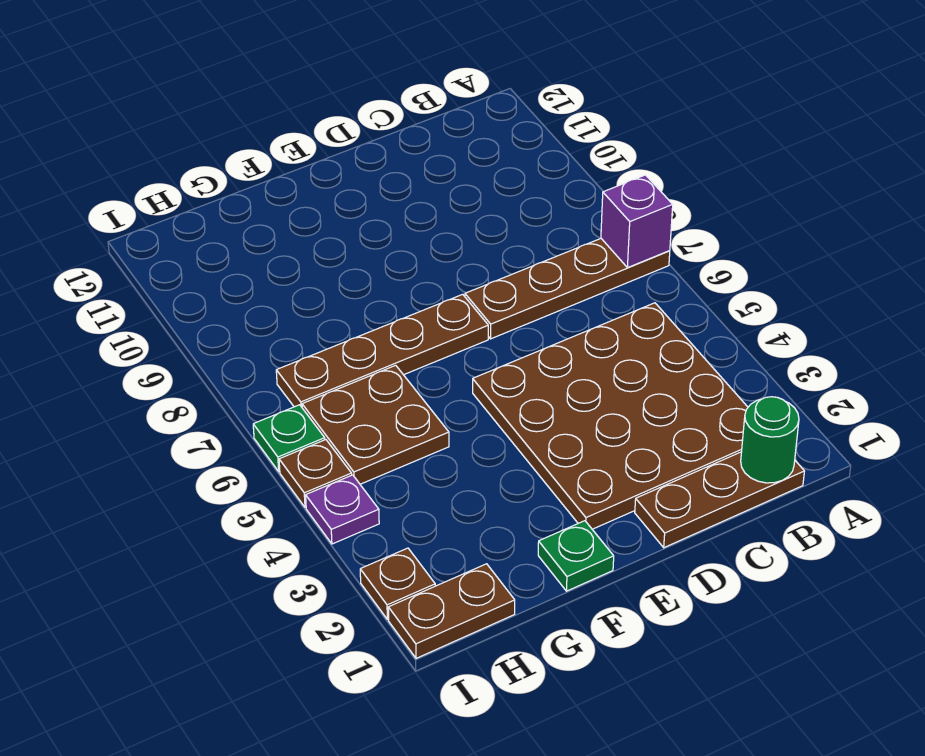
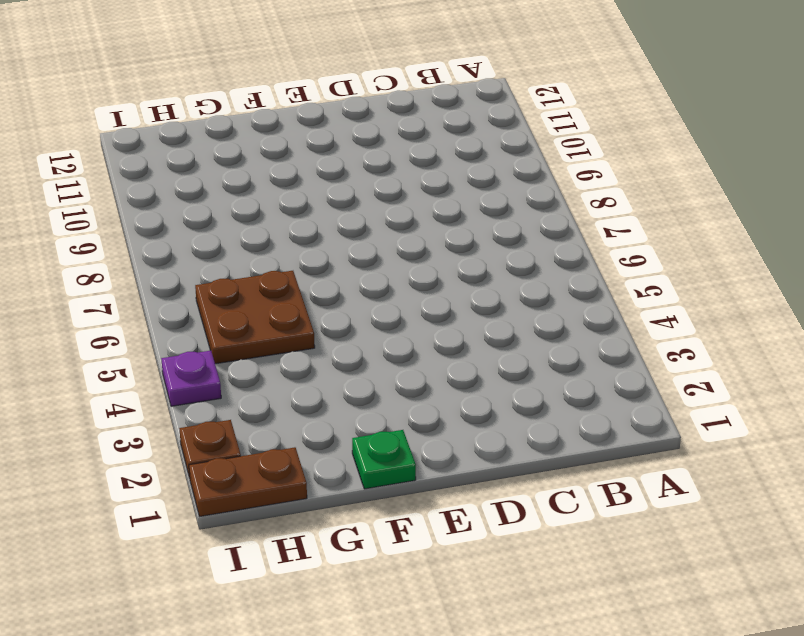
none -> brown plate A7:D7 level 1
none -> brown plate B1:D1 level 1
none -> brown plate B2:E5 level 1

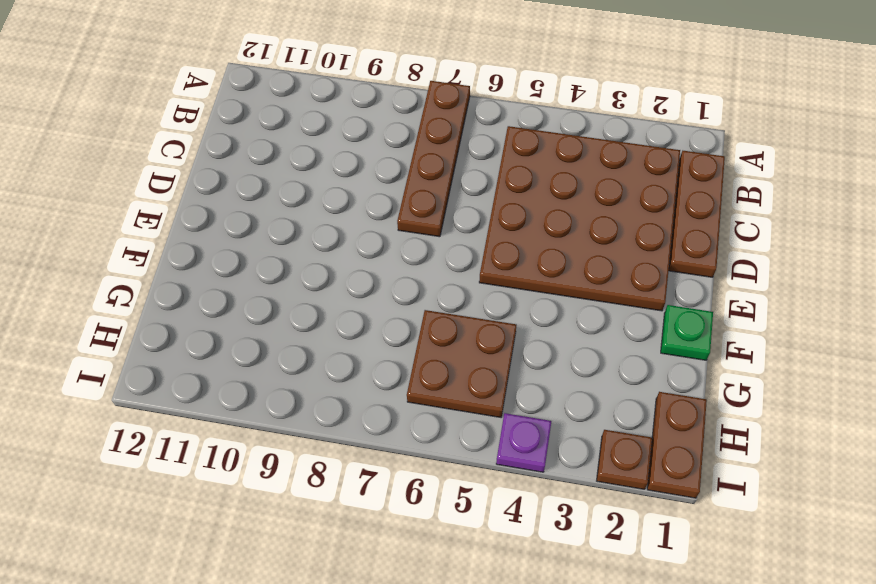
none -> brown plate E7:H7 level 1
none -> brown plate I5 level 1
none -> green plate I6 level 1

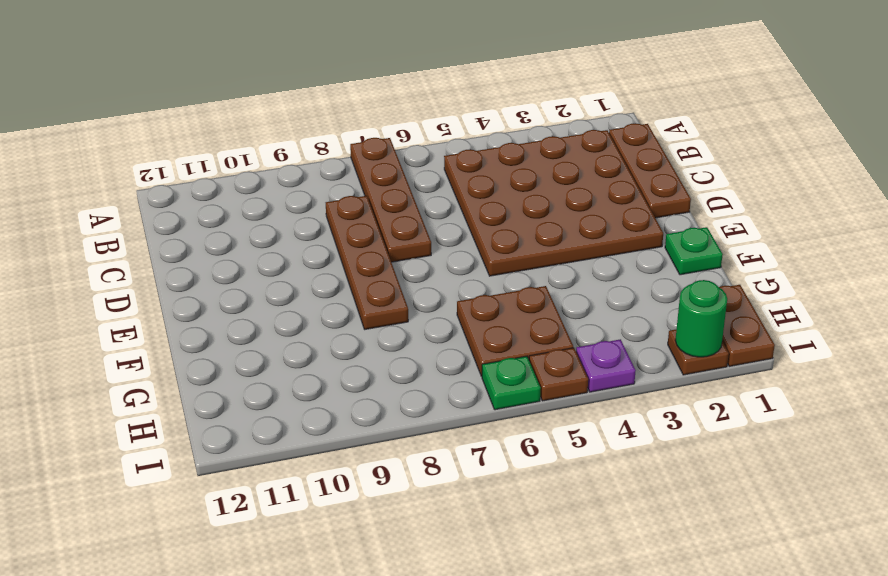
brown plate C8:F8 level 1 -> brown plate E7:H7 level 1
green round brick I2 level 2 -> green round brick B1 level 2
none -> purple brick A7 level 2

